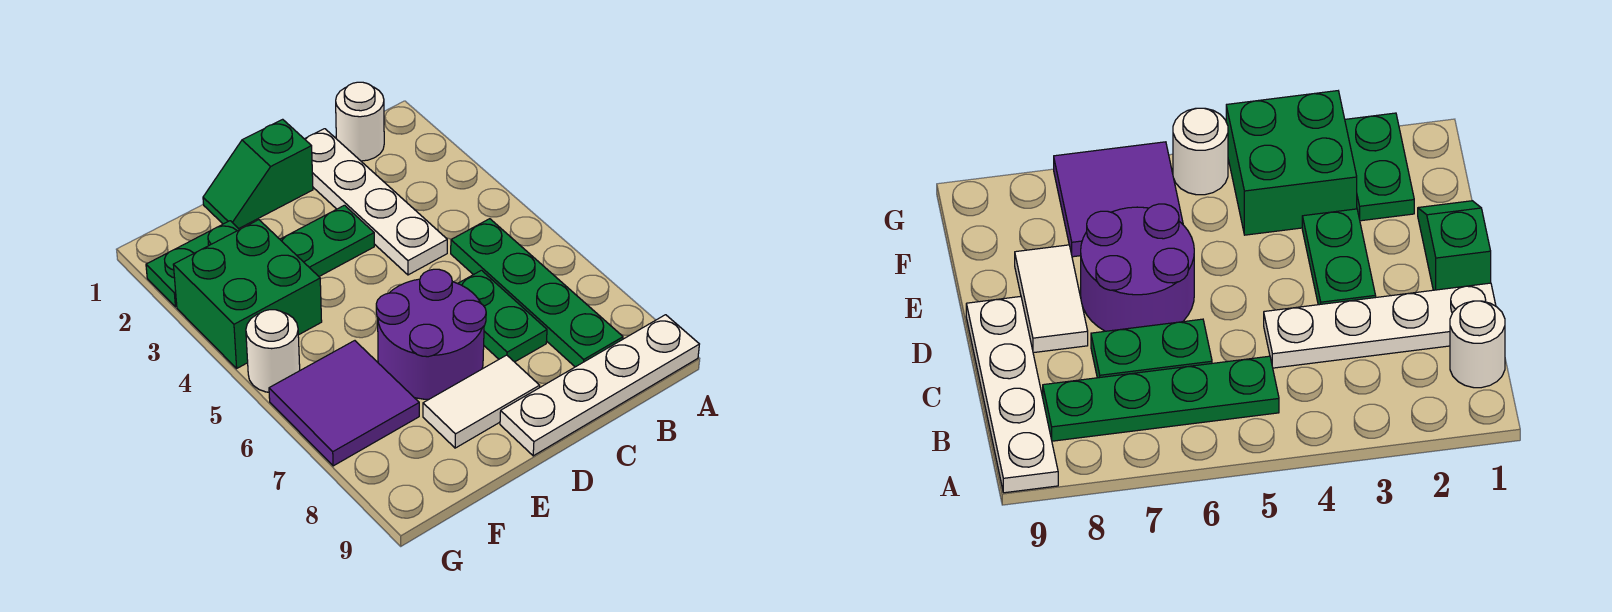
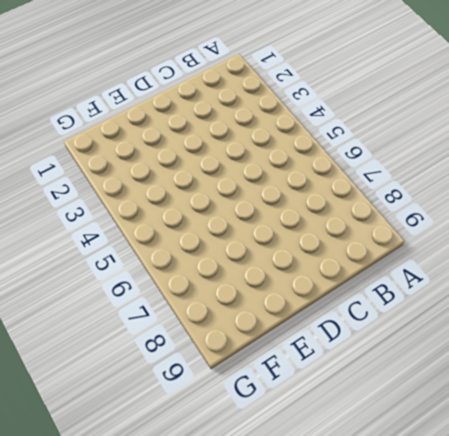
none -> white plate A9:D9 level 1
none -> white round brick B1 level 1
none -> green plate B5:B8 level 1

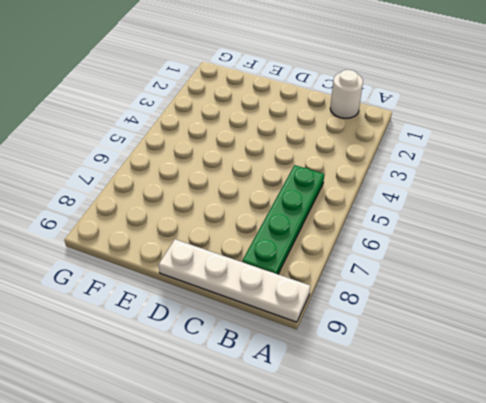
none -> white plate C1:C4 level 1
none -> green plate C6:C7 level 1
none -> green slope D1:E1 level 1 top D

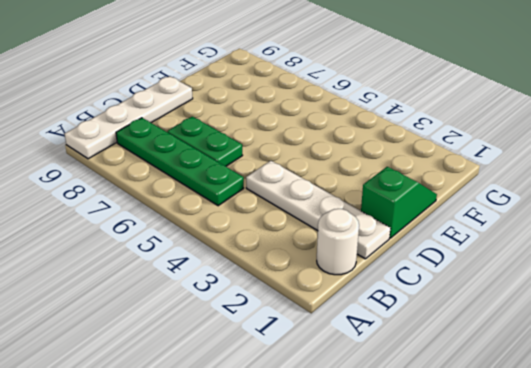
none -> green plate D3:E3 level 1
none -> purple round brick D6:E7 level 1
none -> white tile D8:E8 level 1

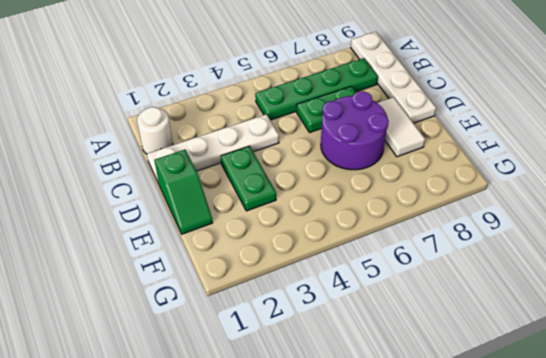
none -> green plate F2:G2 level 1
none -> green brick F3:G4 level 1
none -> purple tile F6:G7 level 1

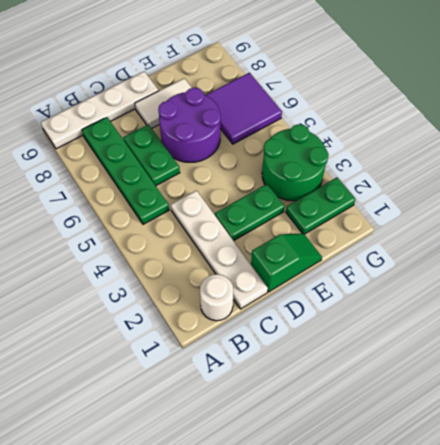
green round brick F3:G4 level 1 -> green brick F3:G4 level 1
none -> white round brick G5 level 1

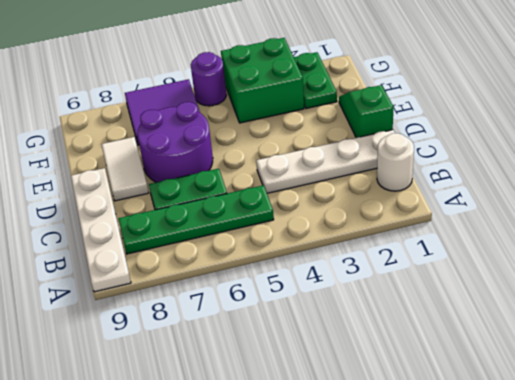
purple round brick G5 level 1 -> white round brick G5 level 1
none -> green plate D3:E3 level 1

